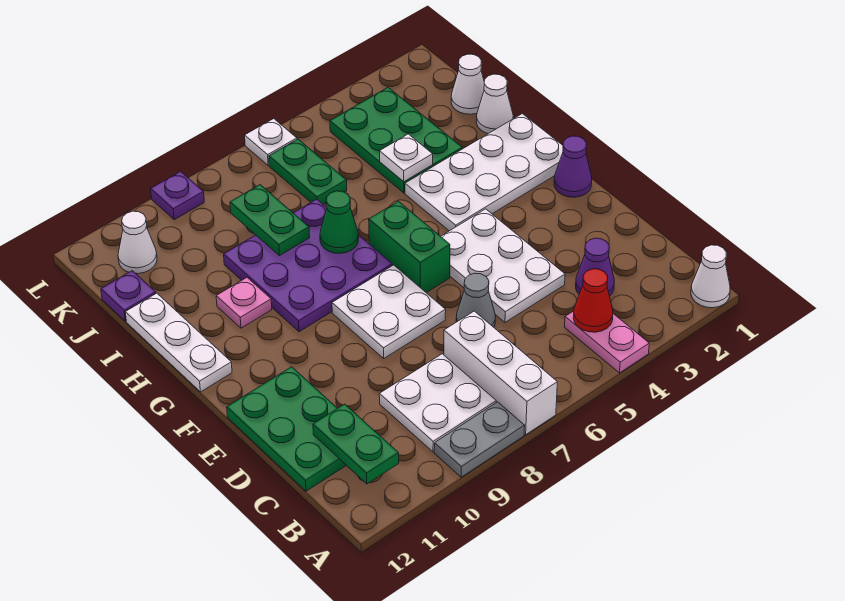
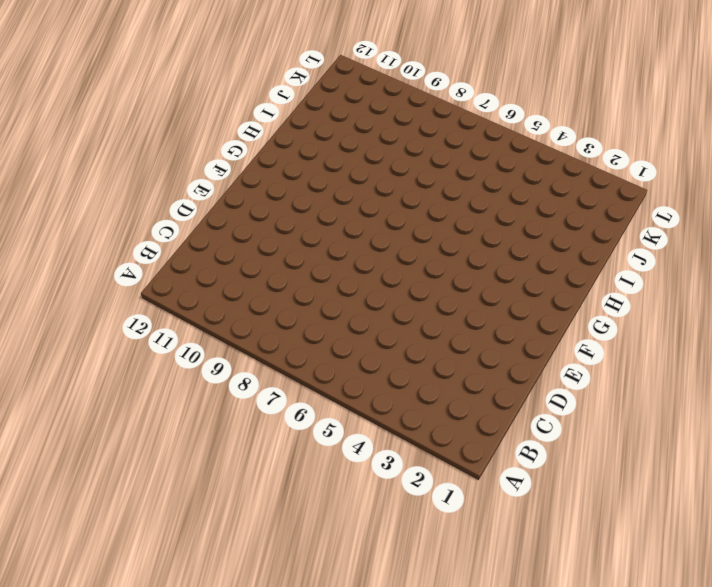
none -> white cone A1 level 1
none -> pink plate A4:B4 level 1
none -> white brick A7:C7 level 1

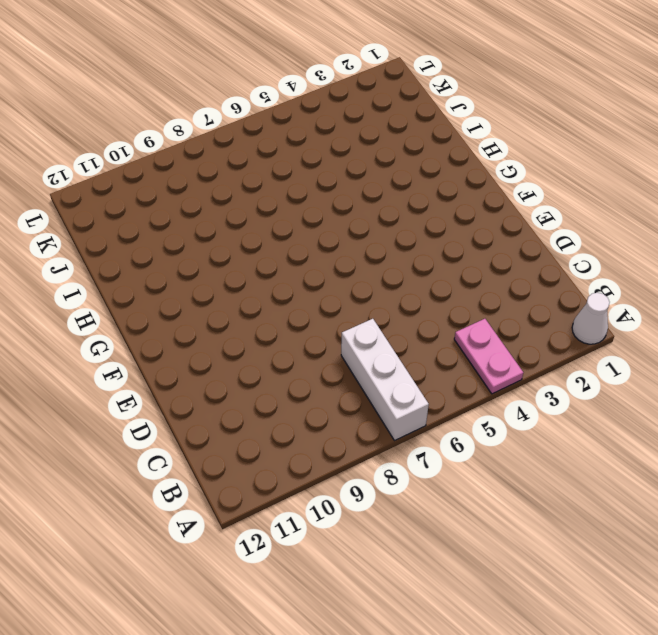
none -> grey plate A8:A9 level 1
none -> white plate B8:C9 level 1
none -> purple cone C3 level 1

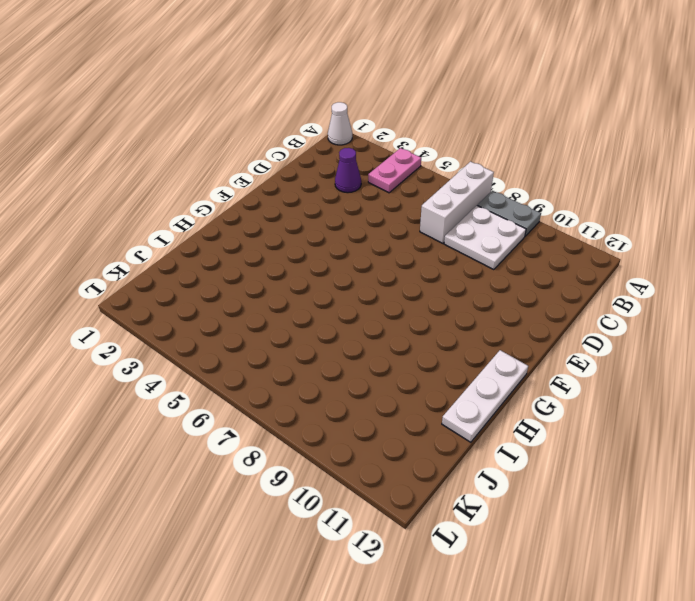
none -> green plate C11:E12 level 1
none -> white plate D4:F5 level 1
none -> grey cone D6 level 1

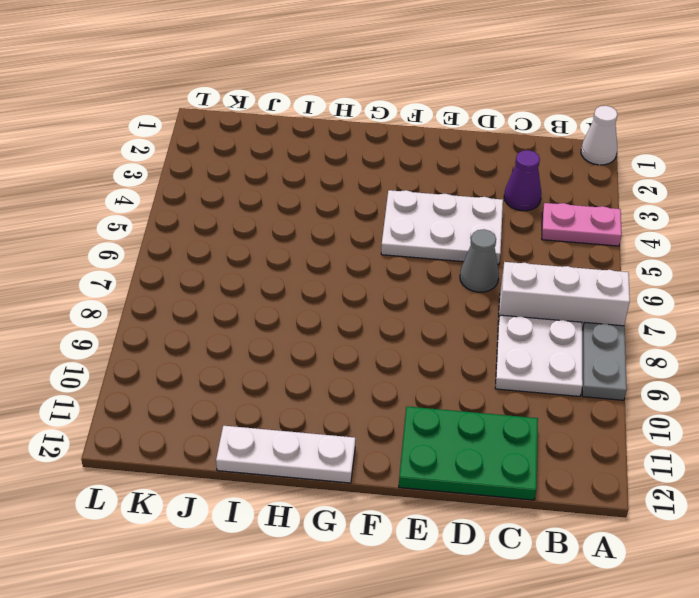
none -> white plate E7:F8 level 1
none -> purple cone F1 level 1
none -> green brick F6:G6 level 1

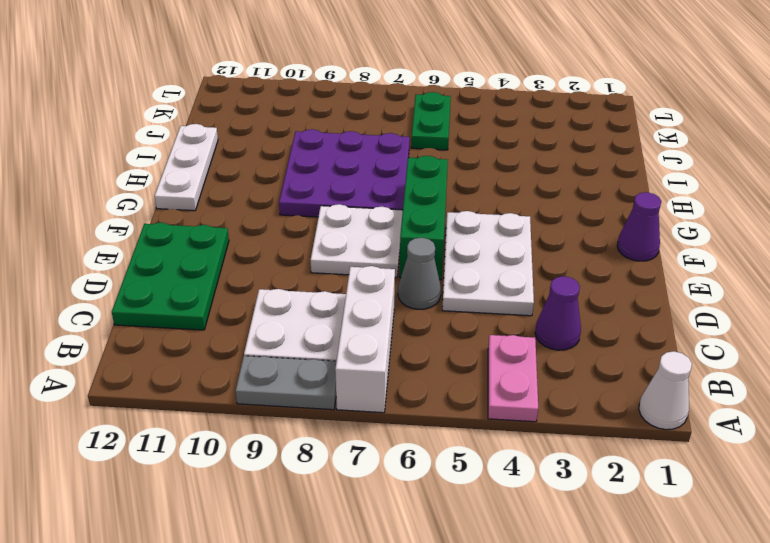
green brick E6:G6 level 1 -> green brick F6:G6 level 1
none -> white plate G1:H4 level 1
none -> pink plate H10 level 1
none -> white cone I1 level 1

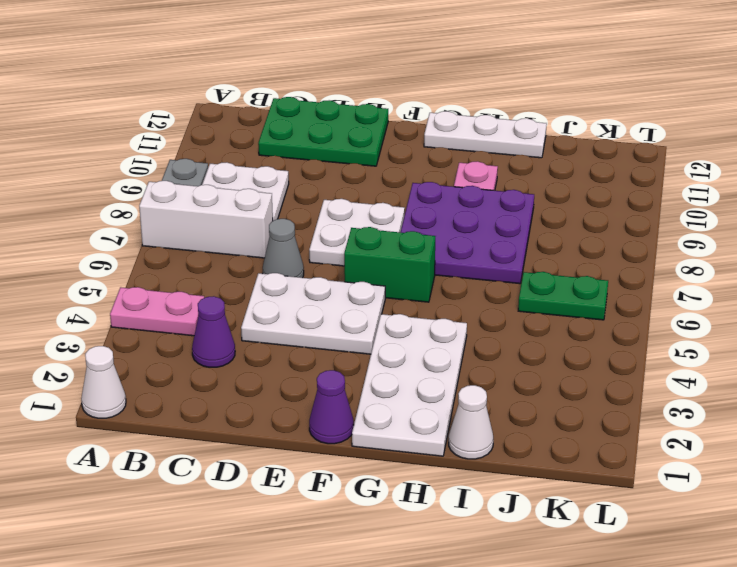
none -> green plate I3:K4 level 1
none -> white cone J1 level 1
none -> purple plate J12 level 1

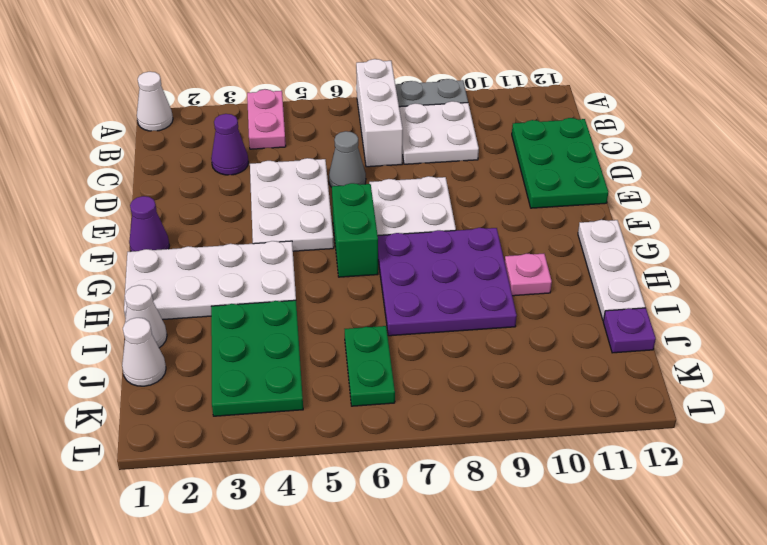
none -> white cone K11 level 1
none -> white plate L6 level 1
none -> purple plate L9 level 1

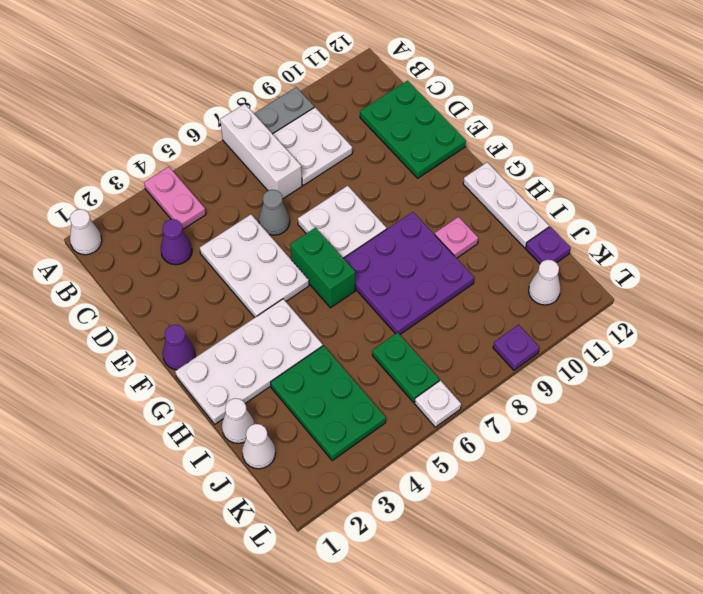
none -> red cone B4 level 2
none -> green plate B11:C11 level 2
none -> green cone H7 level 2

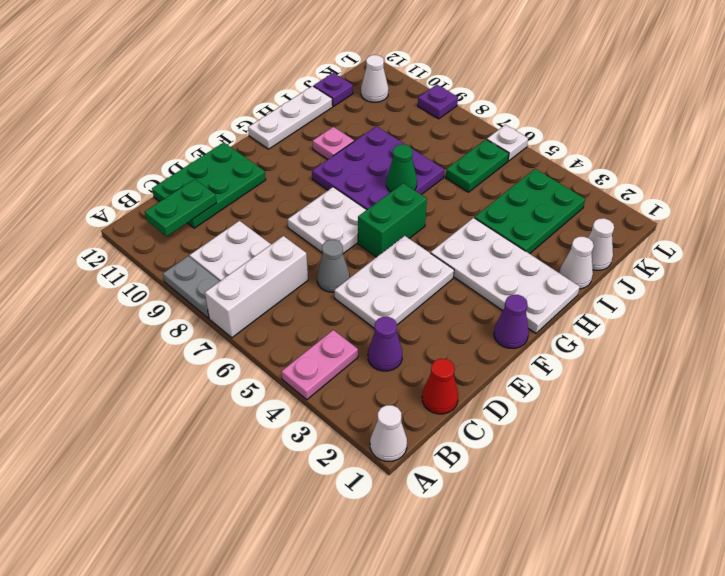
red cone C1 level 1 -> red cone B4 level 2
none -> white plate I4 level 2
none -> green plate I8:J8 level 2

